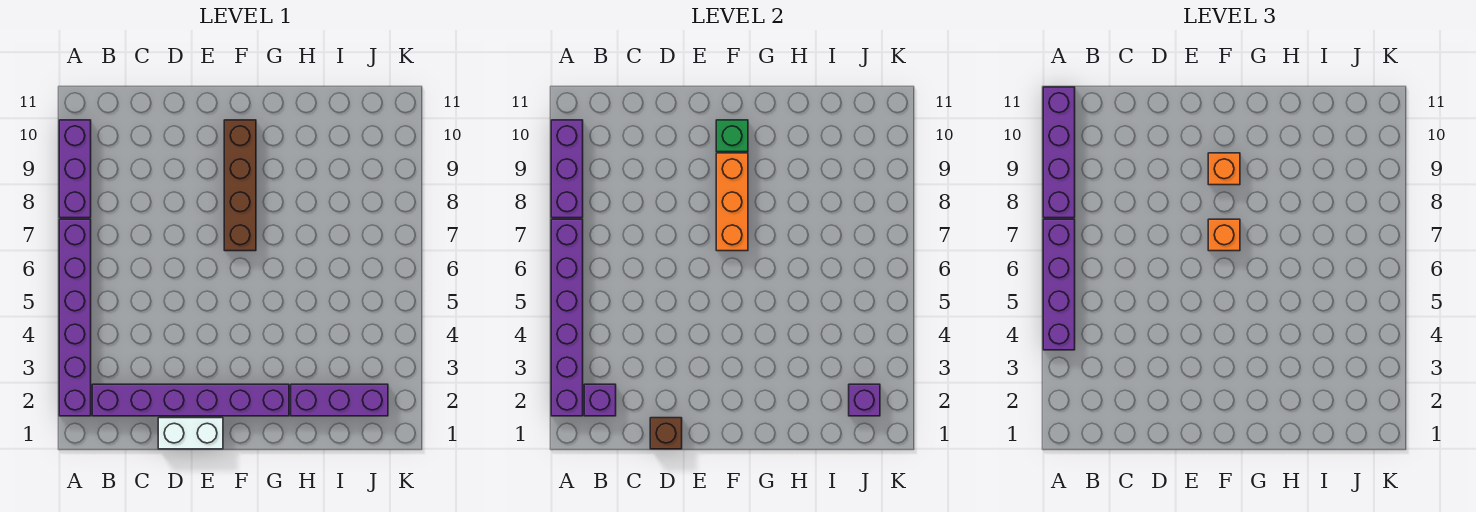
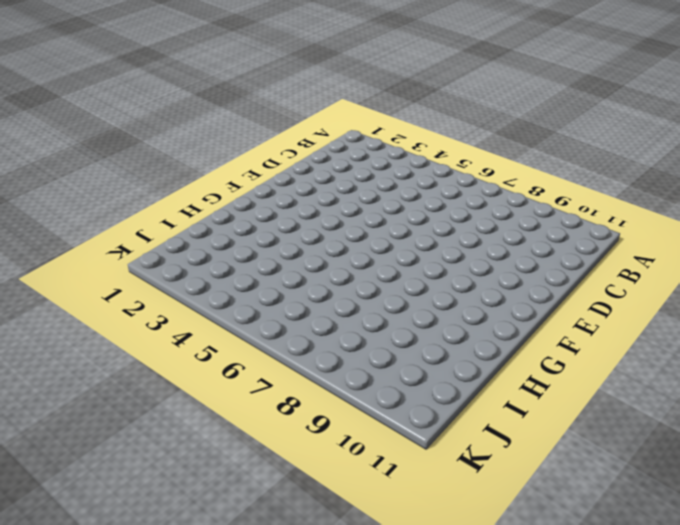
none -> purple brick A2:A7 level 1
none -> purple brick A8:A10 level 1
none -> purple brick B2:G2 level 1

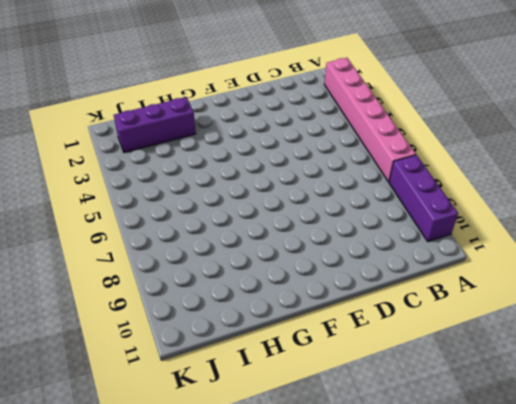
pink brick A2:A7 level 1 -> purple brick A2:A7 level 1
none -> purple brick B2:G2 level 1
none -> white brick D1:E1 level 1
none -> brown brick F7:F10 level 1

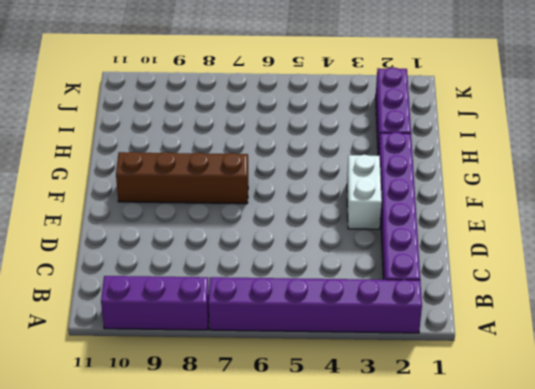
white brick E3:F3 level 1 -> white brick D1:E1 level 1
none -> purple brick A2:A7 level 2
none -> purple brick A8:A10 level 2
none -> purple brick B2 level 2

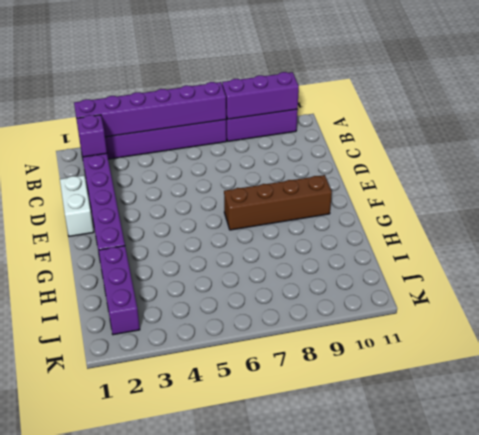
none -> brown brick D1 level 2
none -> orange brick F7:F9 level 2
none -> green brick F10 level 2

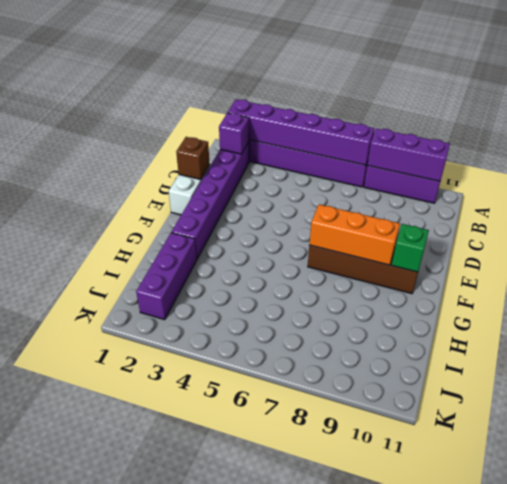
none -> purple brick J2 level 2
none -> purple brick A4:A7 level 3
none -> purple brick A8:A11 level 3

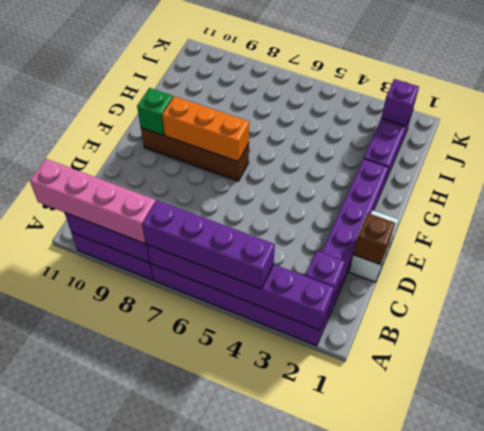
pink brick A8:A11 level 3 -> purple brick A8:A11 level 3
none -> orange brick F7 level 3
none -> orange brick F9 level 3

